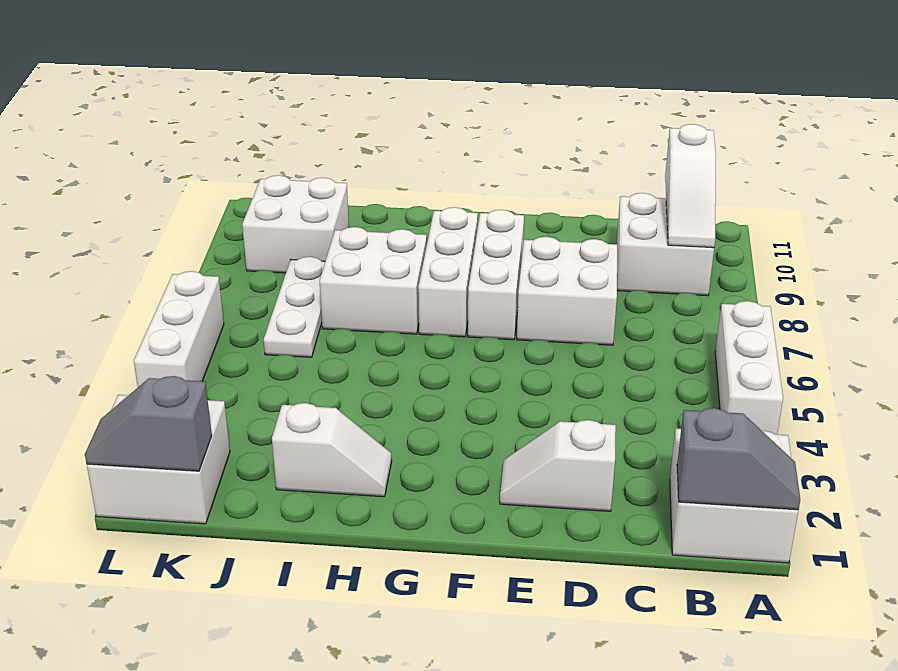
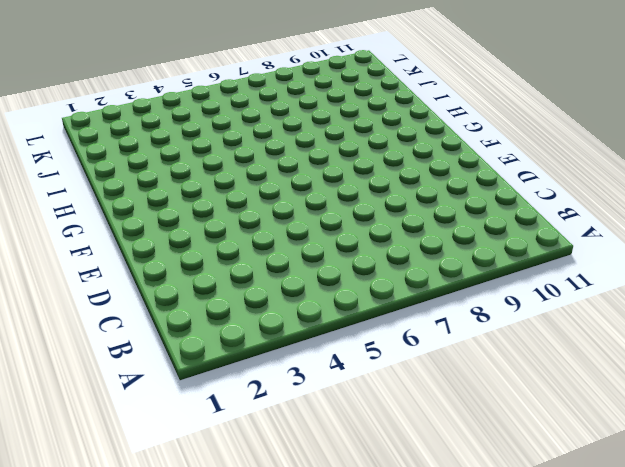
none -> white brick A1:B2 level 1
none -> white brick A4:A6 level 1
none -> white brick B9:C10 level 1

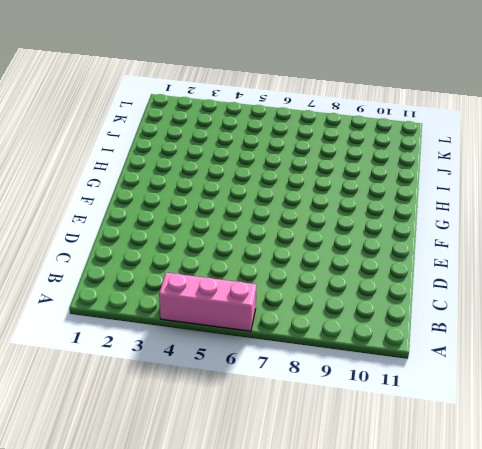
pink brick A4:A6 level 1 -> white brick A4:A6 level 1
none -> white brick A1:B2 level 1
none -> white brick B9:C10 level 1
none -> white slope D2:E2 level 1 top D

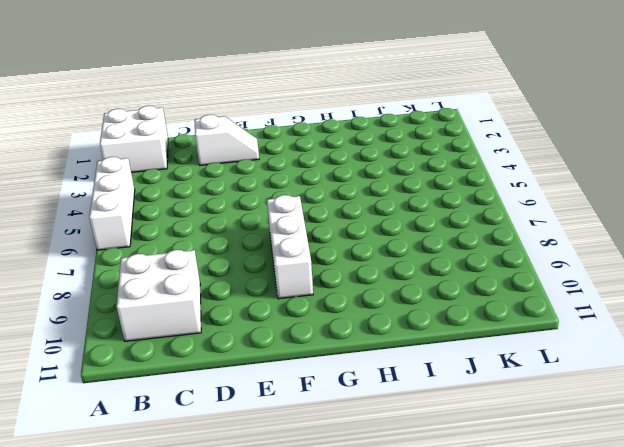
none -> white brick D7:E8 level 1
none -> white brick G7:G9 level 1
none -> white slope H2:I2 level 1 top I

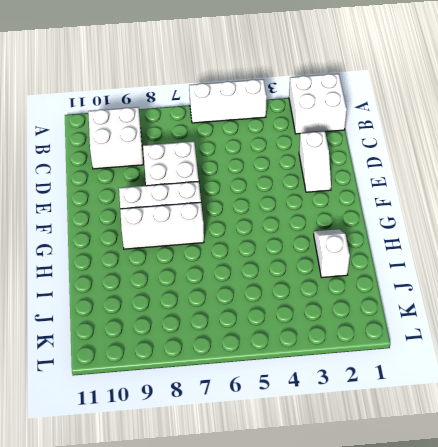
none -> white brick H7:I8 level 1
none -> white plate J6:J8 level 1
none -> white brick J9:K10 level 1

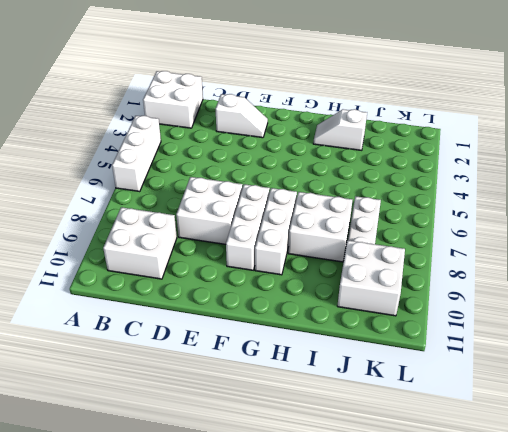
none -> white brick K1:L2 level 1
none -> white brick L4:L6 level 1
none -> grey slope A1:B1 level 2 top B

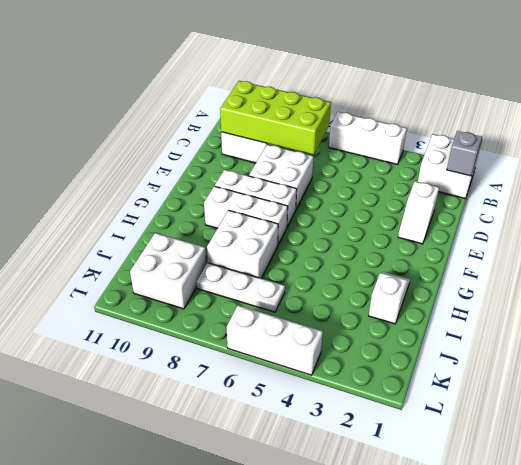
lime brick B7:C10 level 2 -> white slope B9:B11 level 2 top 11
none -> white brick K1:L2 level 1
none -> grey slope K1:L1 level 2 top K

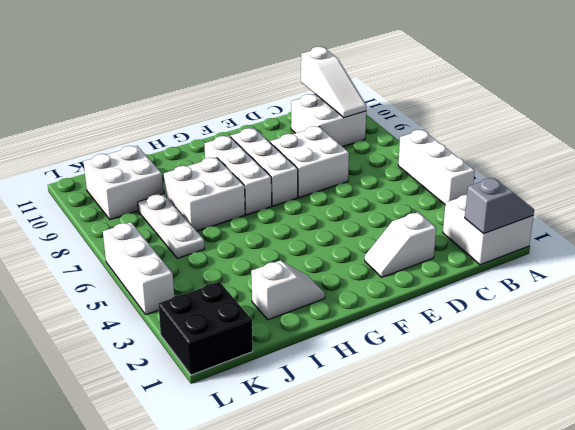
black brick K1:L2 level 1 -> white brick K1:L2 level 1
none -> grey slope K1:L1 level 2 top K

